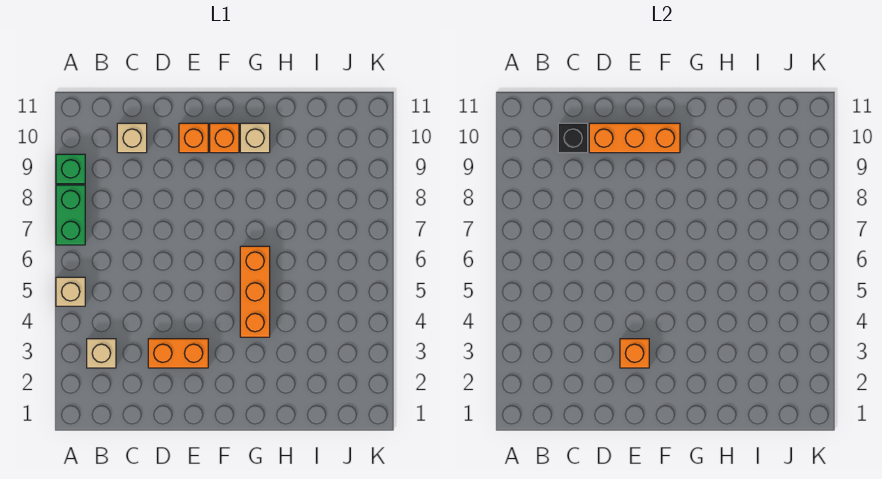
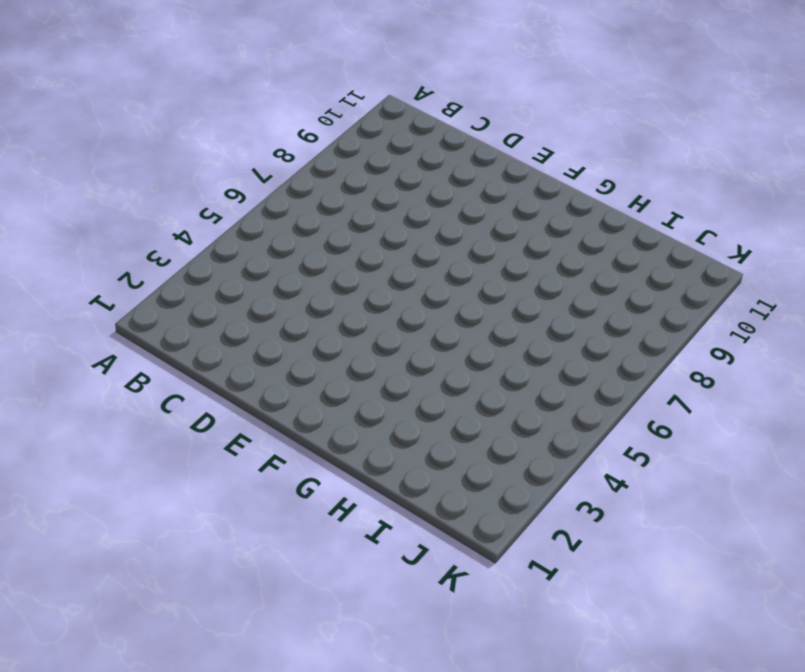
none -> tan brick A5 level 1
none -> green brick A7:A8 level 1
none -> green brick A9 level 1

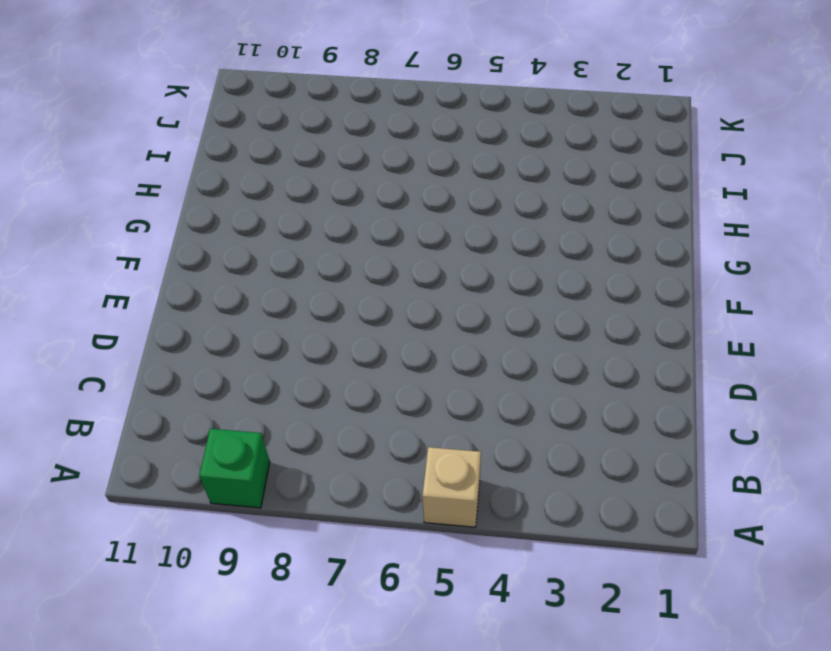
none -> green brick A7:A8 level 1
none -> tan brick B3 level 1
none -> tan brick C10 level 1

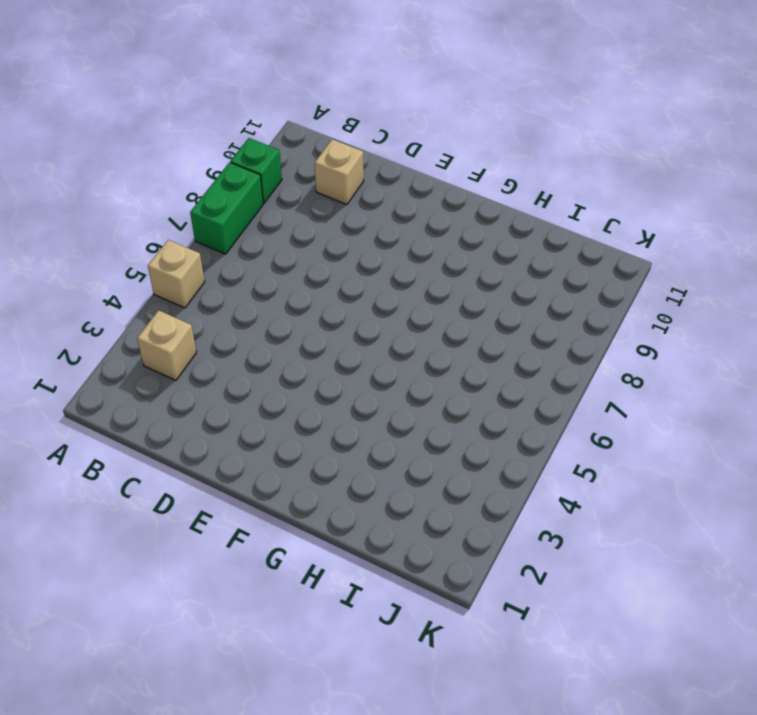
none -> orange brick D3:E3 level 1
none -> orange brick E10 level 1
none -> orange brick F10 level 1

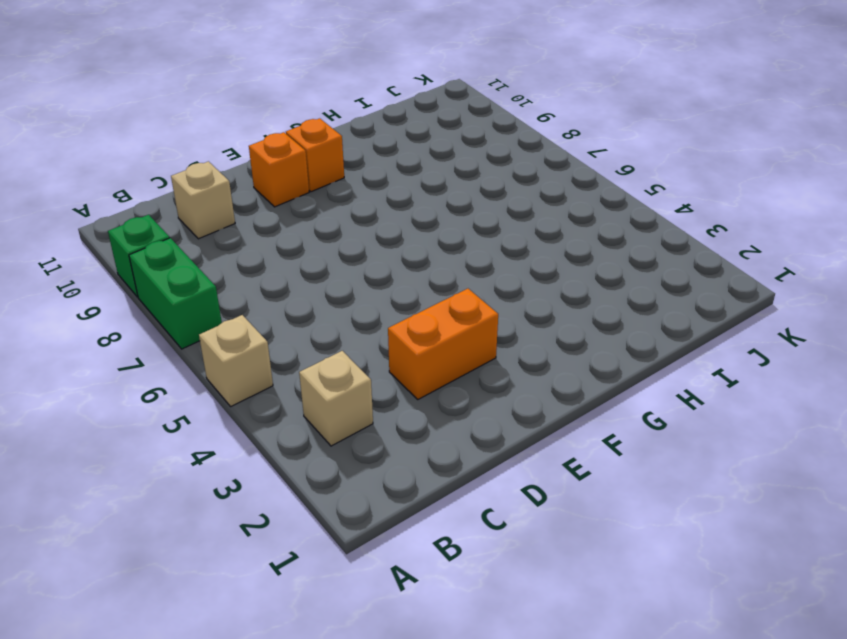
none -> orange brick G4:G6 level 1
none -> tan brick G10 level 1
none -> black brick C10 level 2

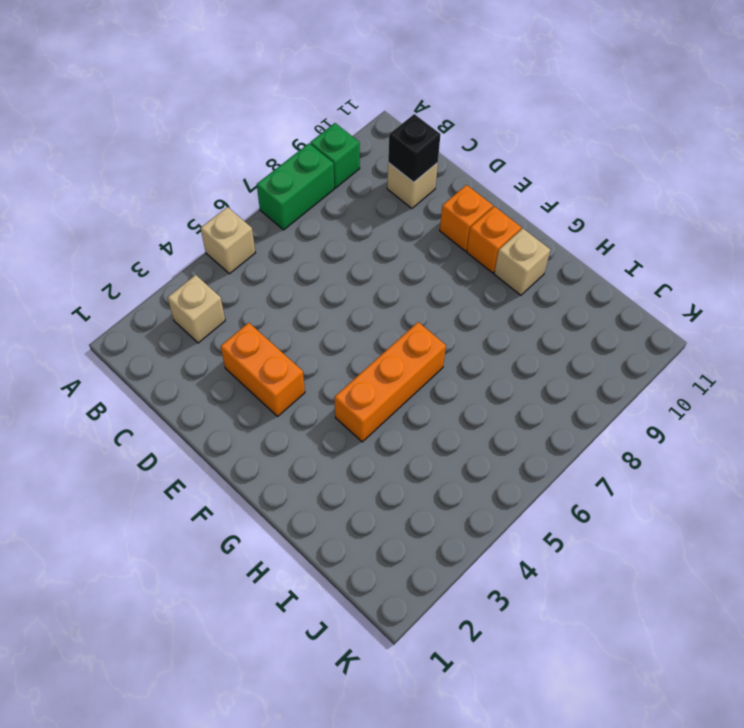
none -> orange brick D10:F10 level 2
none -> orange brick E3 level 2

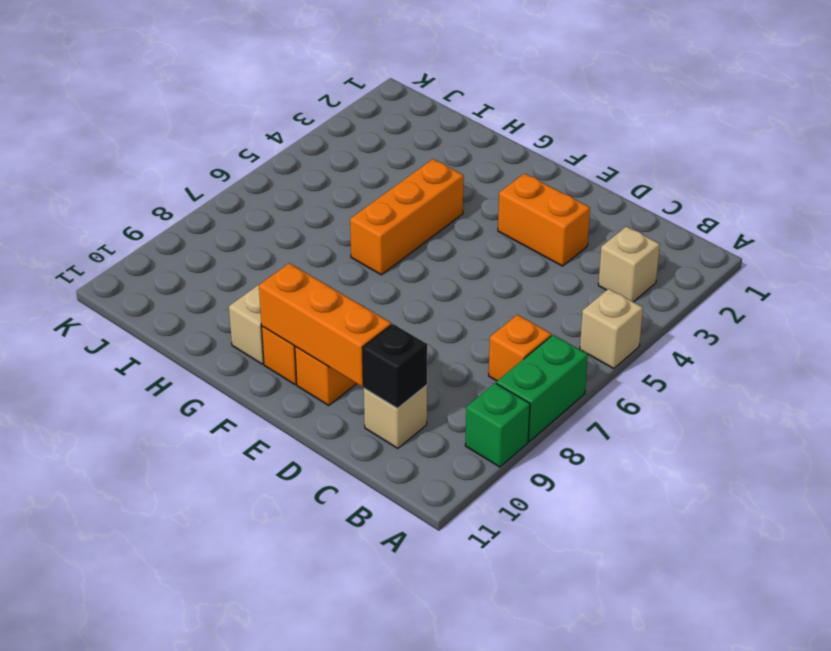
orange brick B7 level 1 -> orange brick E3 level 2

